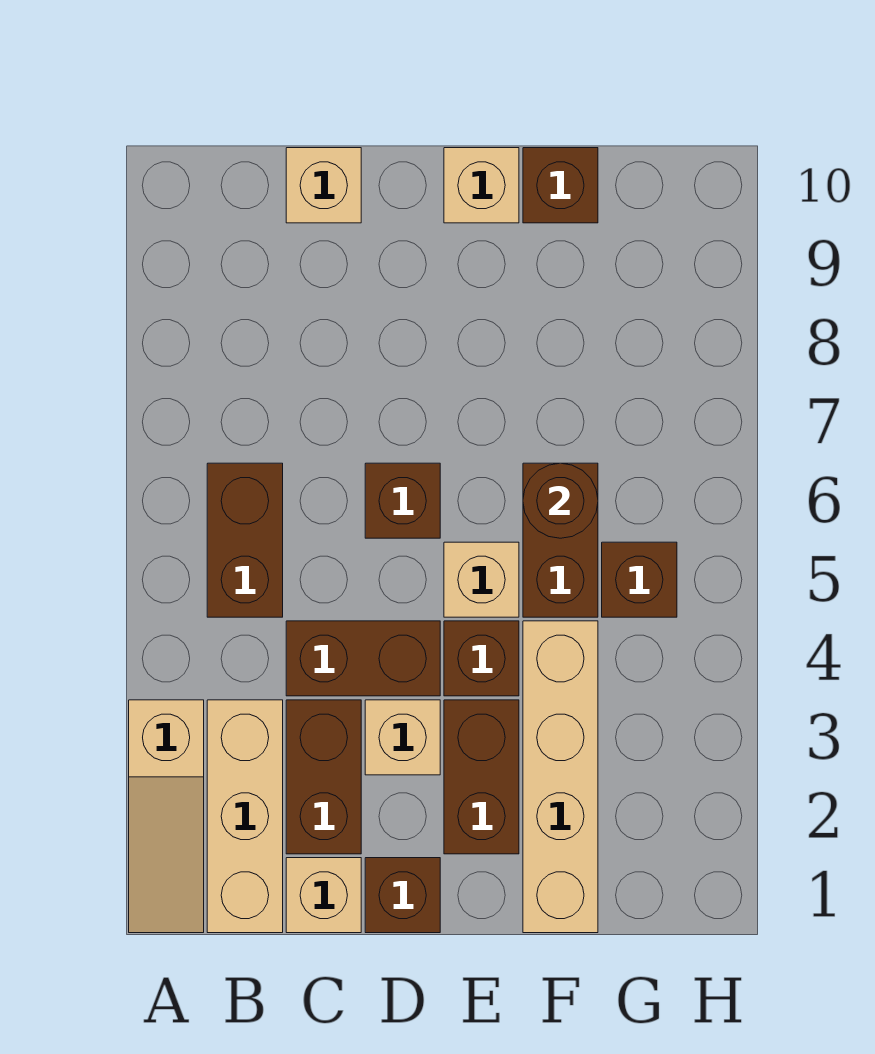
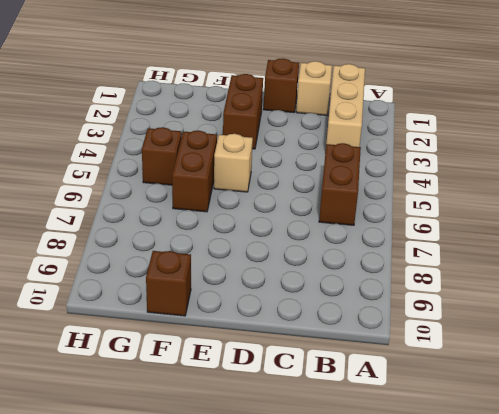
none -> tan slope A1:A3 level 1 top 3
none -> brown brick C2:C3 level 1
none -> brown brick C4:D4 level 1

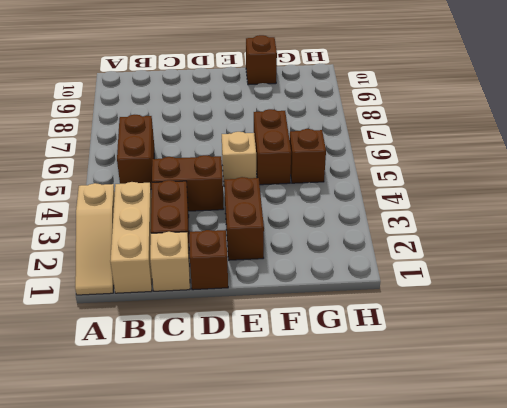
none -> tan brick C10 level 1
none -> tan brick D3 level 1
none -> brown brick D6 level 1

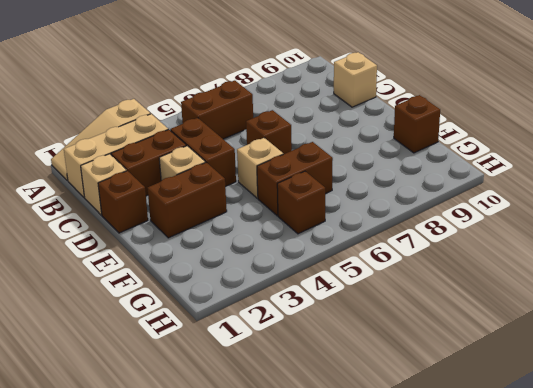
none -> brown brick E4 level 1
none -> tan brick E10 level 1
none -> tan brick F1:F4 level 1

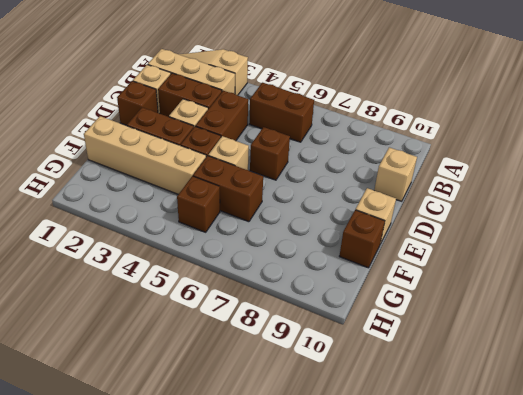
none -> brown round brick F6 level 2

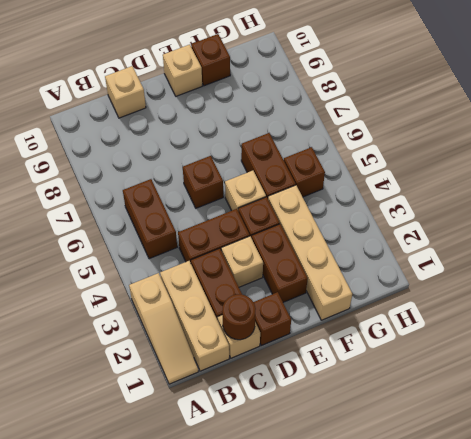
brown round brick C1 level 2 -> brown round brick F6 level 2

